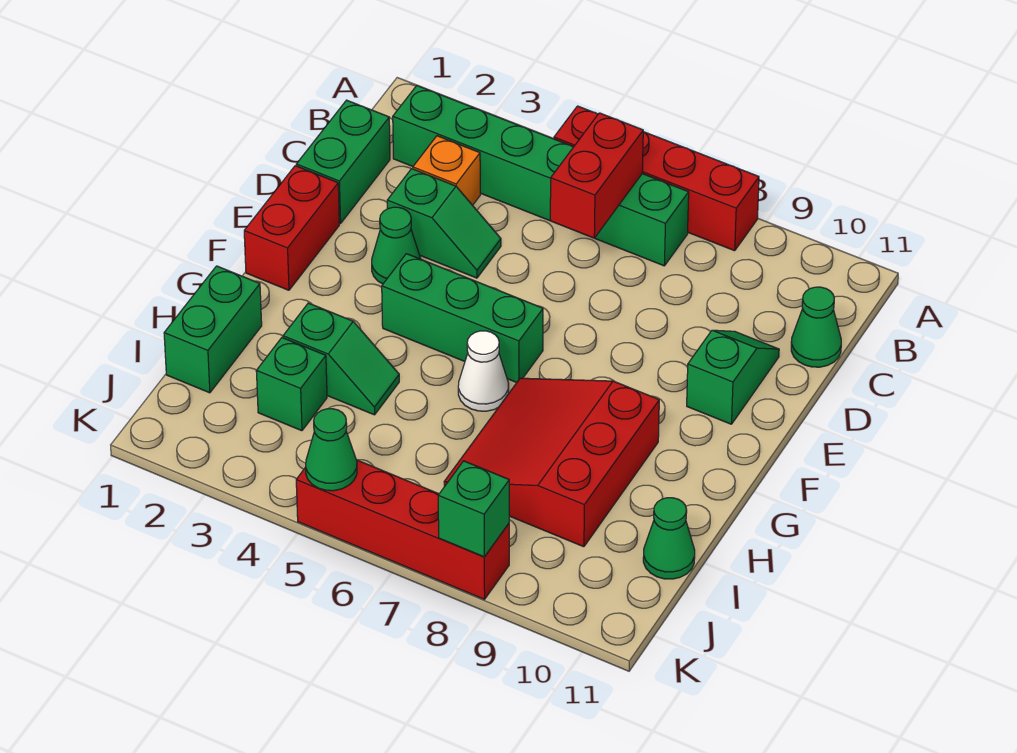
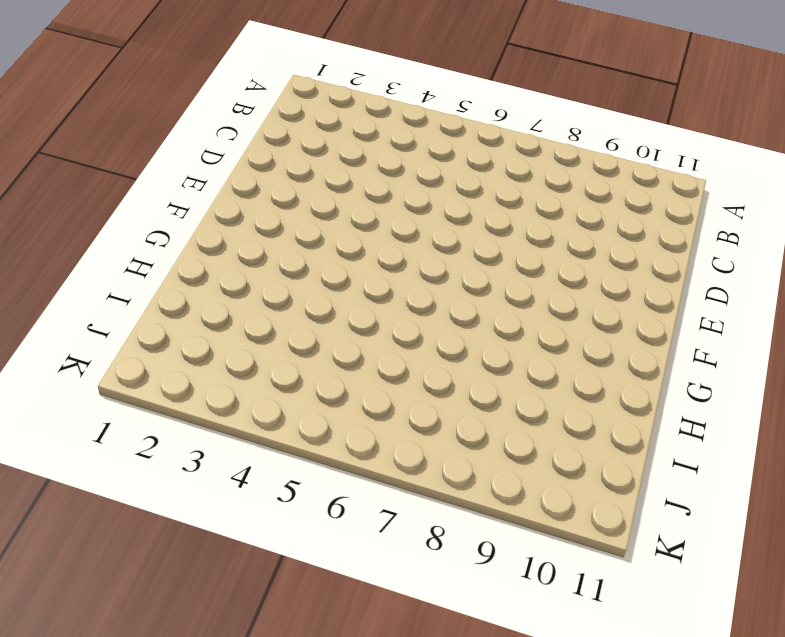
none -> red brick A5:A8 level 1
none -> green brick B2:B7 level 1
none -> green brick C1:D1 level 1

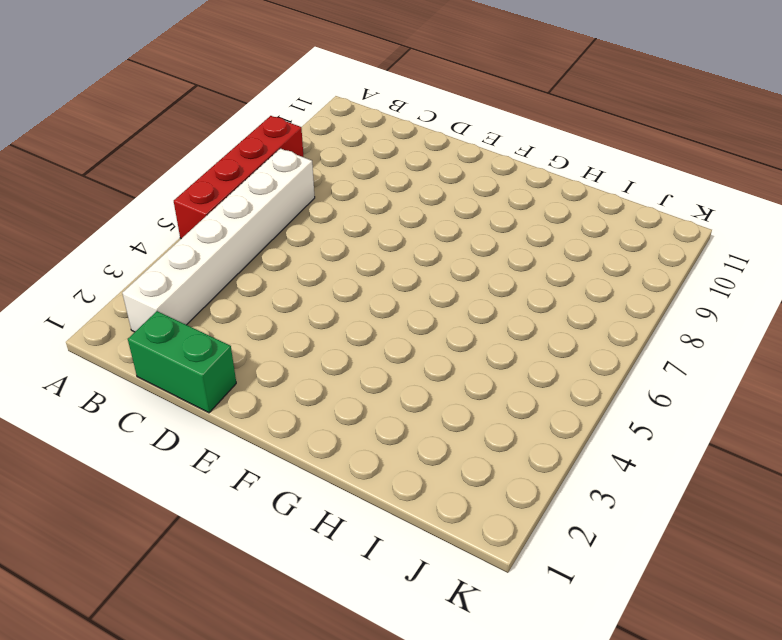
white brick B2:B7 level 1 -> green brick B2:B7 level 1
none -> orange brick C3 level 1
none -> green cone C11 level 1
none -> green slope D3:D4 level 1 top 3

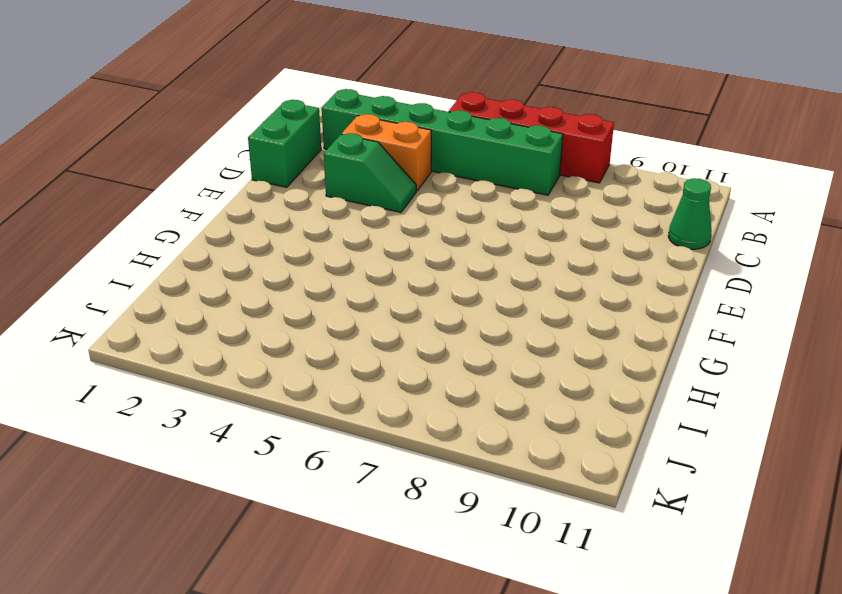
orange brick C3:C4 level 1 -> orange brick C3 level 1
none -> green slope D10:E10 level 1 top E
none -> red brick E1:F1 level 1
none -> green cone E3 level 1

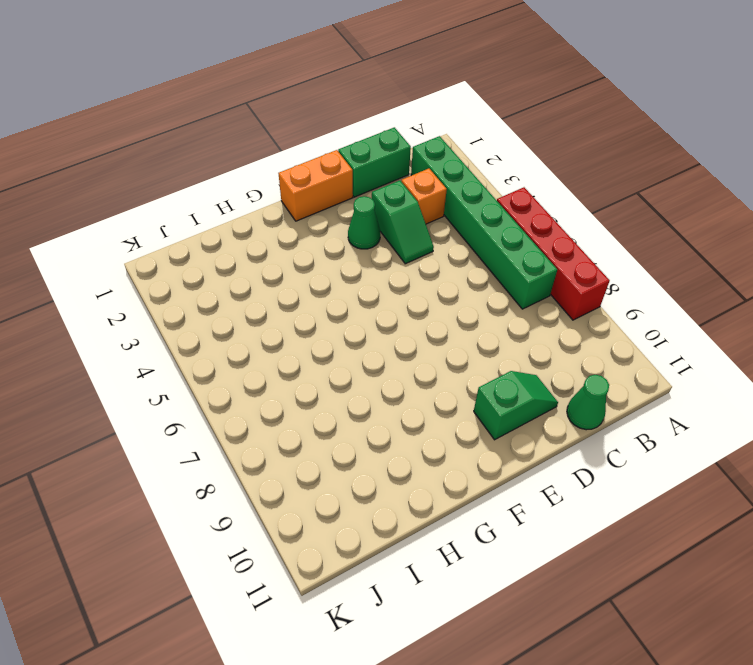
orange brick E1:F1 level 1 -> red brick E1:F1 level 1
none -> green brick F4:F6 level 1
none -> white cone G6 level 1
none -> red slope G7:I9 level 1 top 9

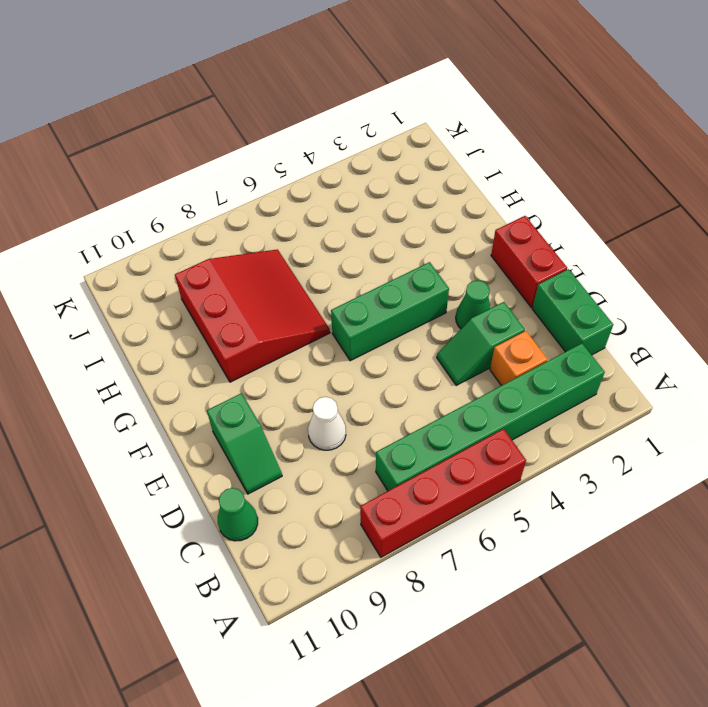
white cone D8 level 1 -> white cone G6 level 1
none -> green brick H1:I1 level 1
none -> green slope H3:H4 level 1 top 3
none -> green brick I3 level 1

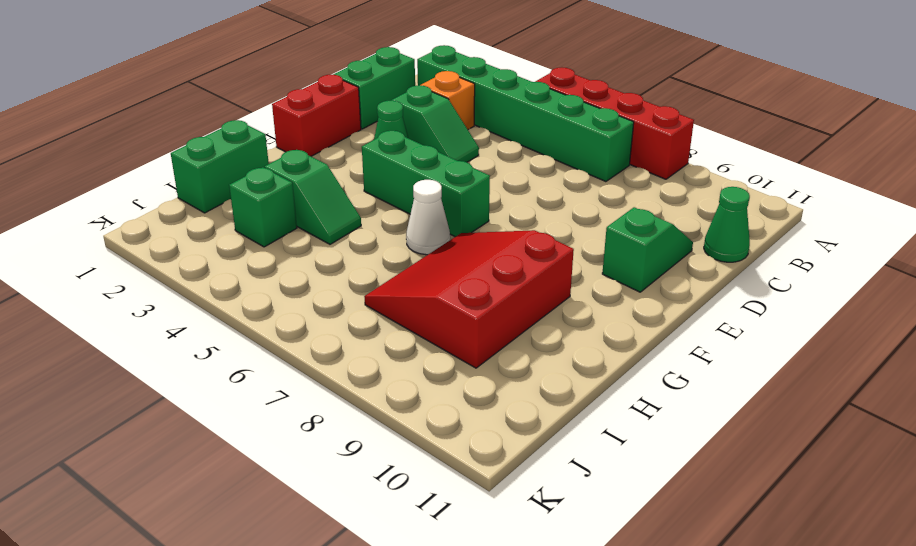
none -> green cone I11 level 1
none -> red brick K5:K8 level 1
none -> red brick B6:C6 level 2

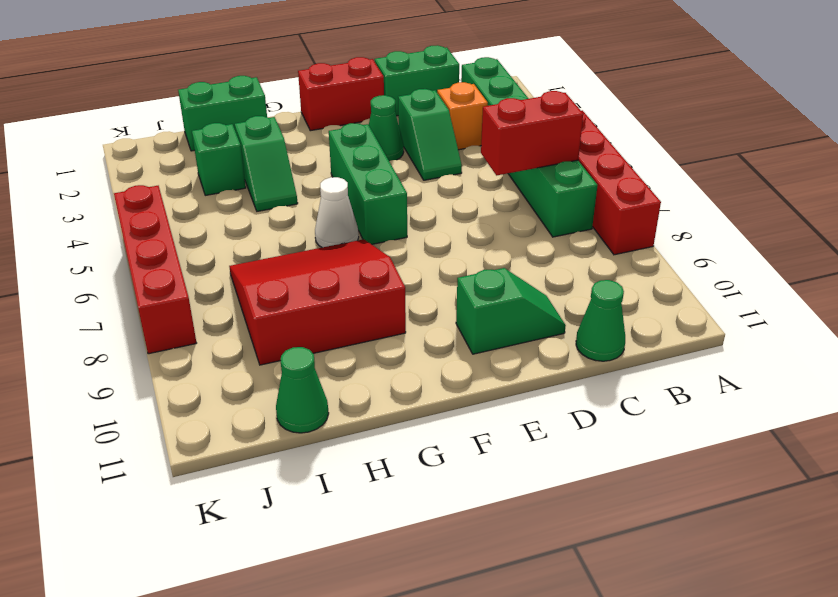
none -> green cone K5 level 2
none -> green brick K8 level 2

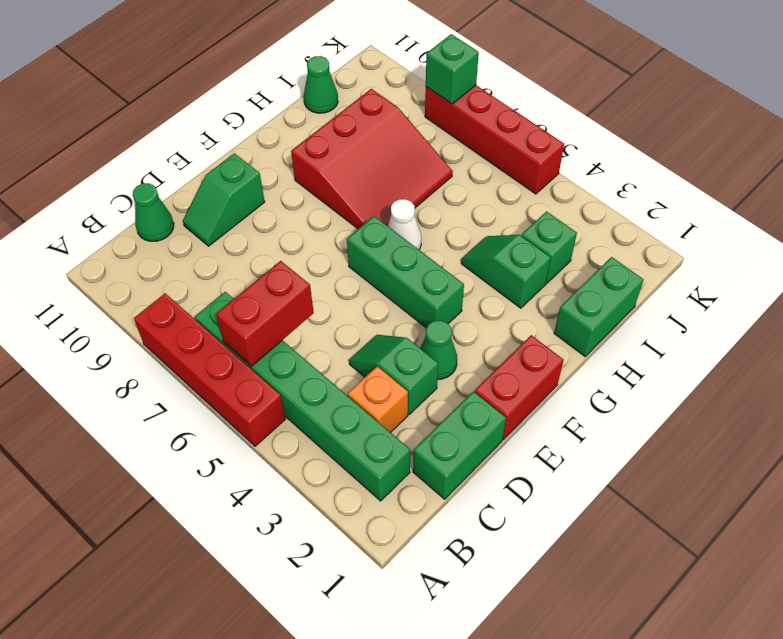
none -> green cone K5 level 2

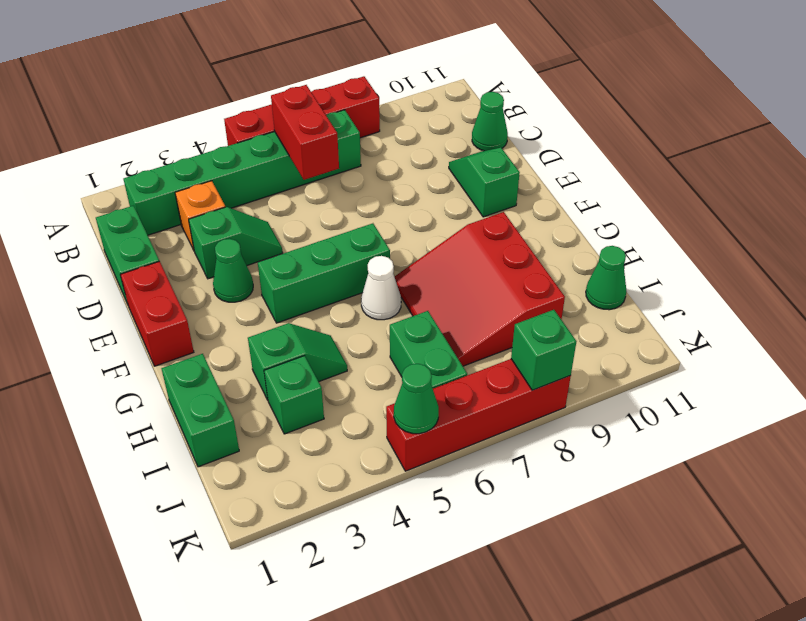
green brick I6:J6 level 1 -> none

